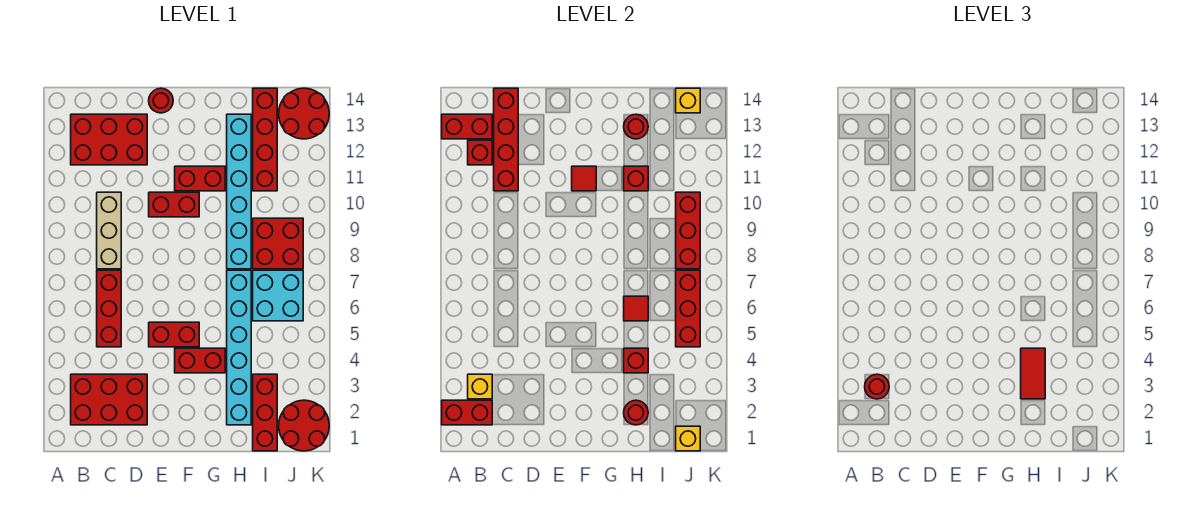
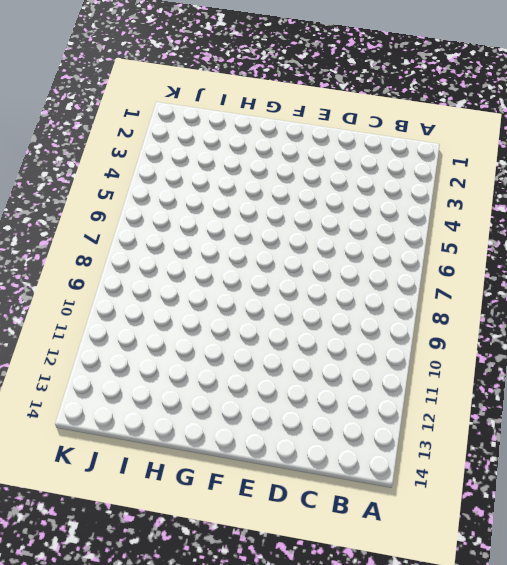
none -> red brick B2:D3 level 1
none -> red brick B12:D13 level 1
none -> red brick C5:C7 level 1
none -> tan brick C8:C10 level 1

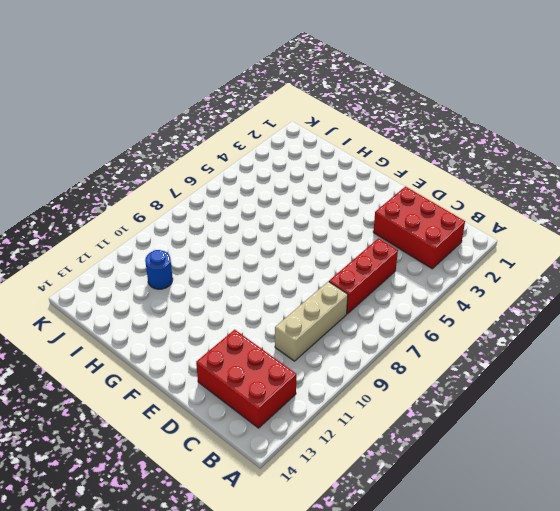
blue round brick I11 level 1 -> red brick I11:I14 level 1
none -> red brick E5:F5 level 1
none -> red brick E10:F10 level 1
none -> red round brick E14 level 1
none -> red brick F4:G4 level 1

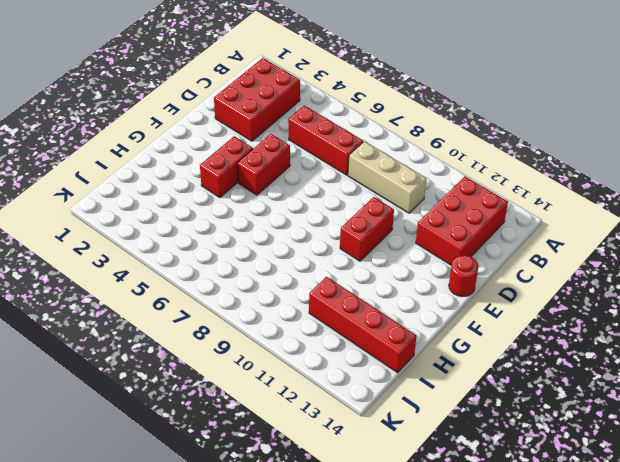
none -> red brick F11:G11 level 1
none -> cyan brick H2:H7 level 1
none -> cyan brick H8:H13 level 1
none -> red brick I1:I3 level 1

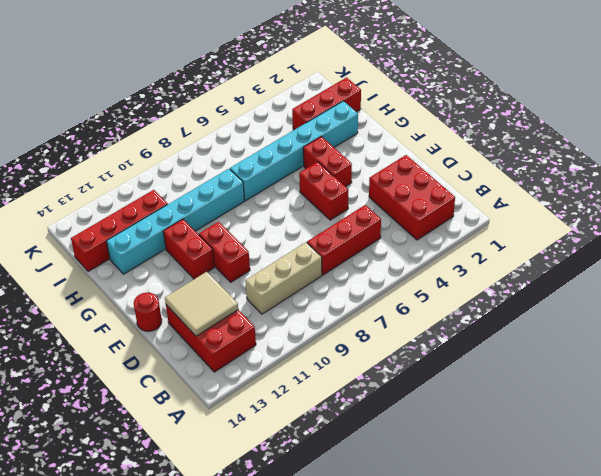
tan tile C12:D13 level 2 -> red brick C11:C14 level 2
none -> cyan brick I6:J7 level 1
none -> red brick I8:J9 level 1
none -> red round brick J1:K2 level 1
none -> red round brick J13:K14 level 1

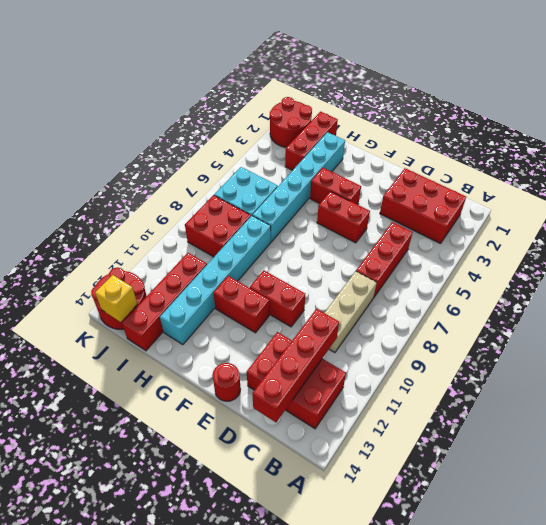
none -> red brick A2:B2 level 2
none -> red brick A13:B13 level 2
none -> yellow brick B3 level 2
none -> red brick B12 level 2

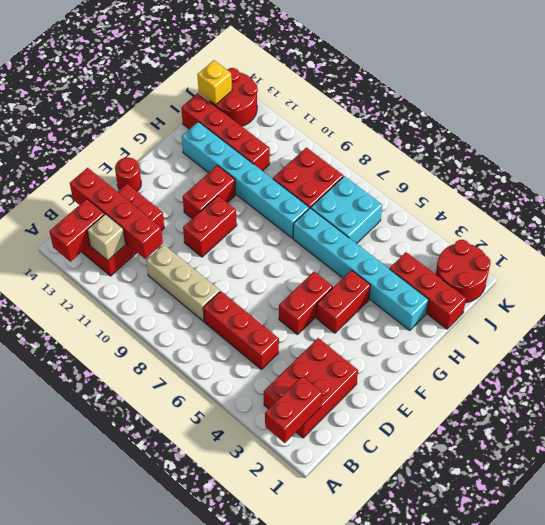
tan brick B12 level 2 -> red brick B12 level 2
none -> yellow brick B3 level 2
none -> red tile F11 level 2
none -> red round brick H2 level 2
none -> red brick H4 level 2

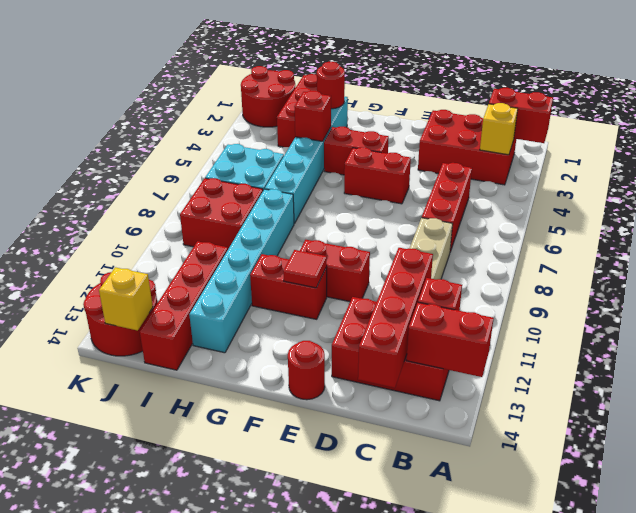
none -> red tile H6 level 2
none -> red brick H11 level 2
none -> red round brick H13 level 2
none -> yellow brick J1 level 2

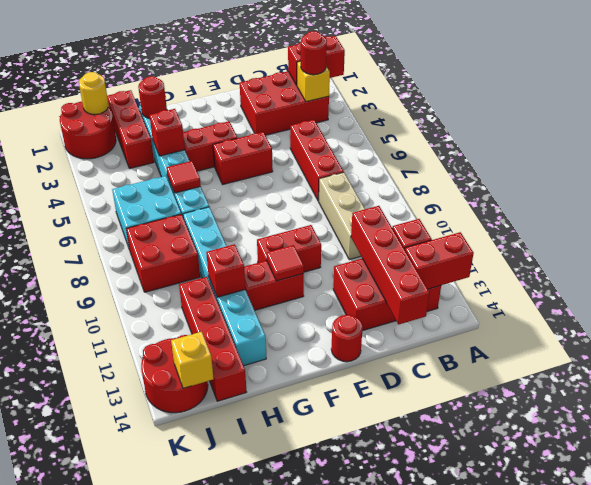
yellow round brick J1 level 2 -> yellow brick J1 level 2
none -> red round brick H13 level 2
none -> red brick J5:J7 level 2
none -> red brick J8:J10 level 2
none -> red tile H3:H4 level 3

